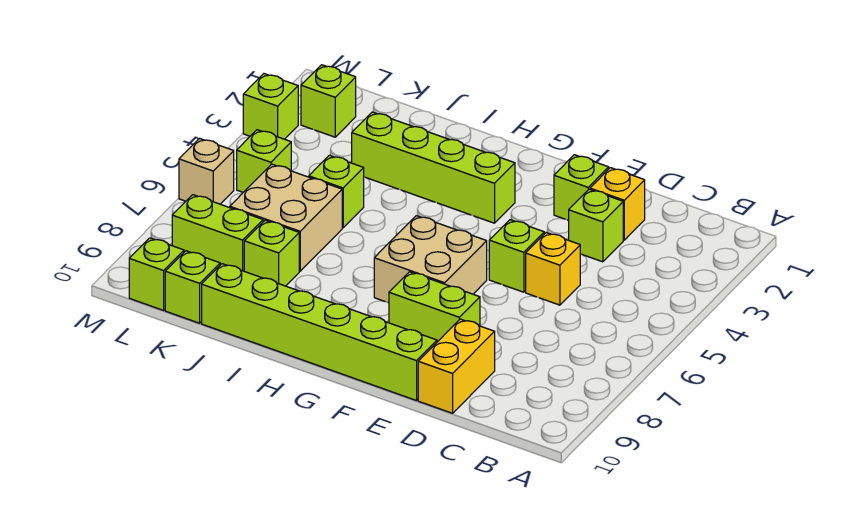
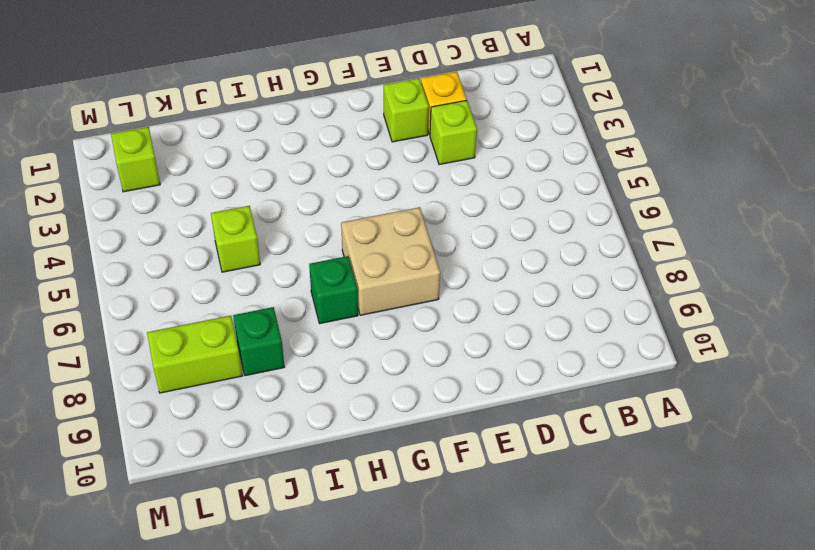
green brick H7 level 1 -> none
green brick J8 level 1 -> lime brick J8 level 1
none -> yellow brick D5 level 1
none -> yellow brick D9:D10 level 1
none -> lime brick E5 level 1

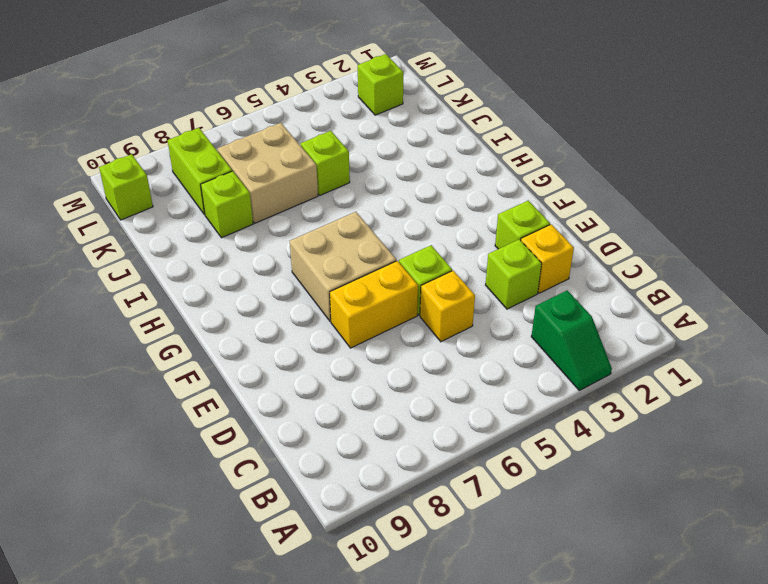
green slope A3:B3 level 1 top B -> none
yellow brick E6:E7 level 1 -> yellow brick D9:D10 level 1
none -> lime brick E8:F8 level 1
none -> lime brick E10:J10 level 1
none -> lime brick G3:J3 level 1

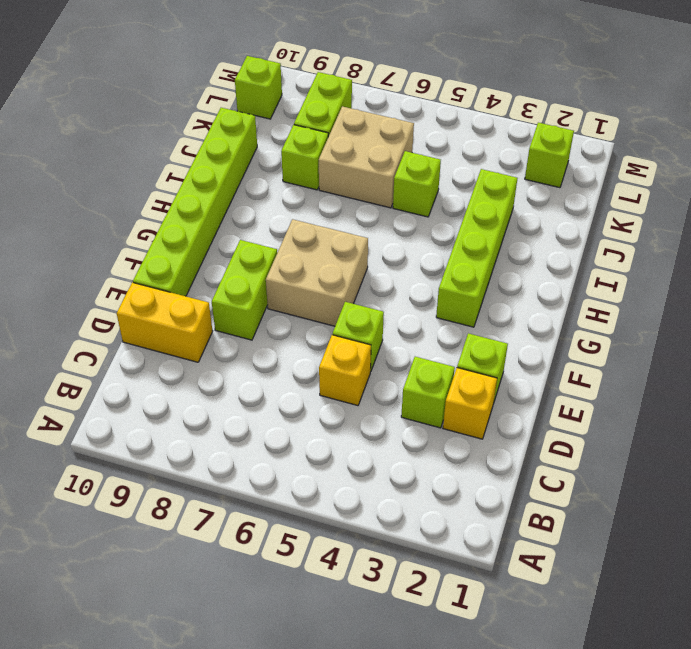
none -> lime brick K10 level 1
none -> lime brick L5 level 1
none -> lime brick M3 level 1

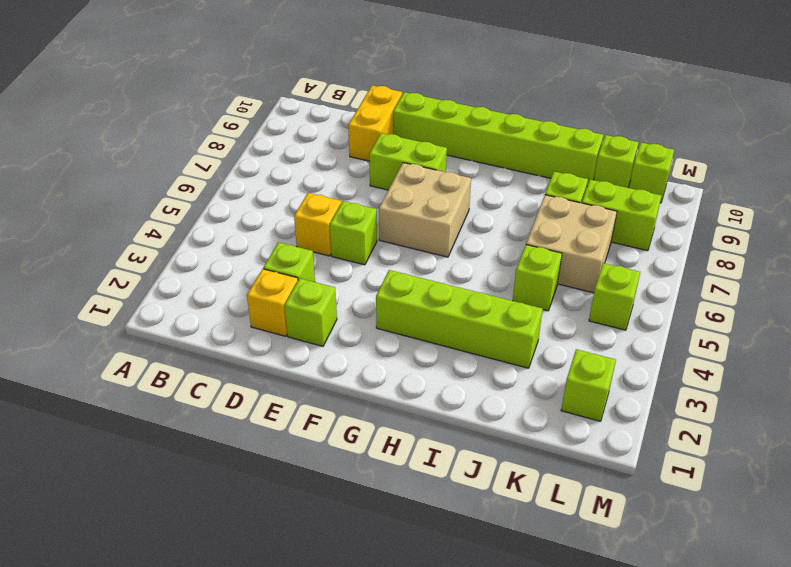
none -> lime brick M3 level 1
none -> tan brick M6 level 1

